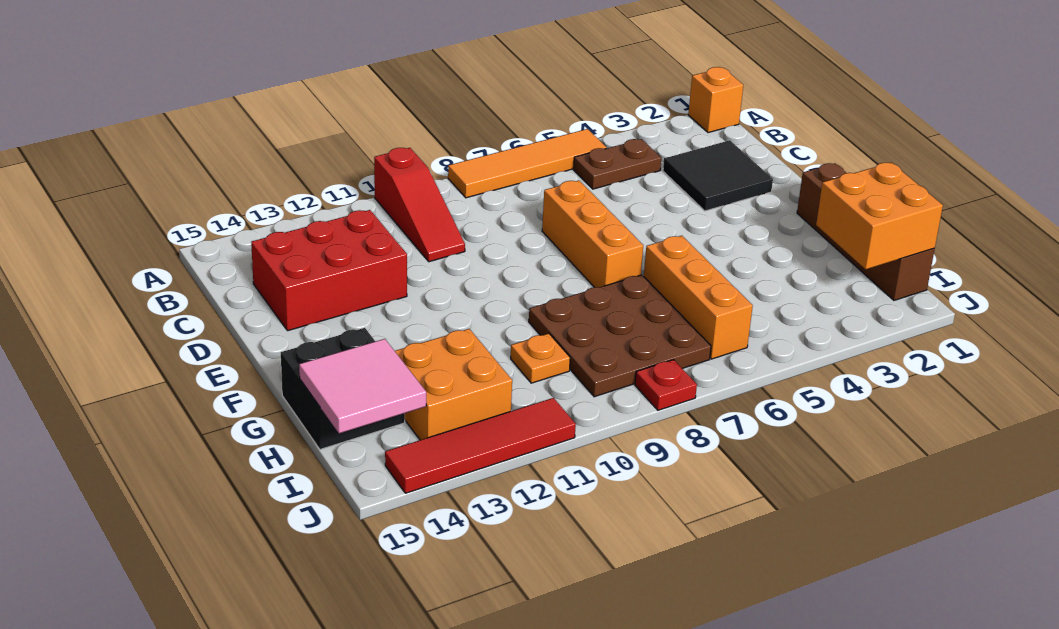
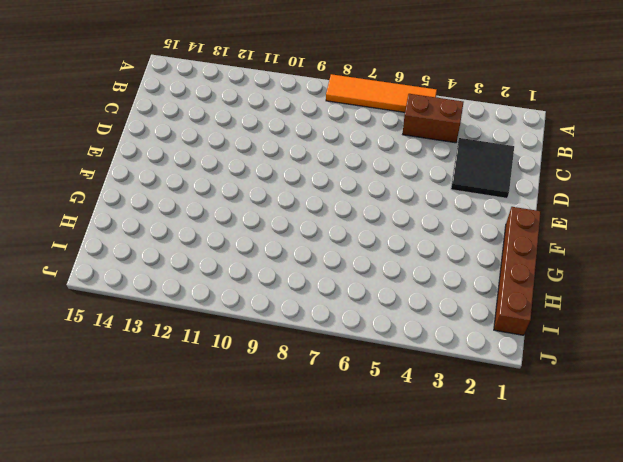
brown brick B4:B5 level 1 -> brown plate B4:B5 level 1
none -> orange brick A1 level 1
none -> red slope A10:C10 level 1 top A
none -> red brick C12:D14 level 1

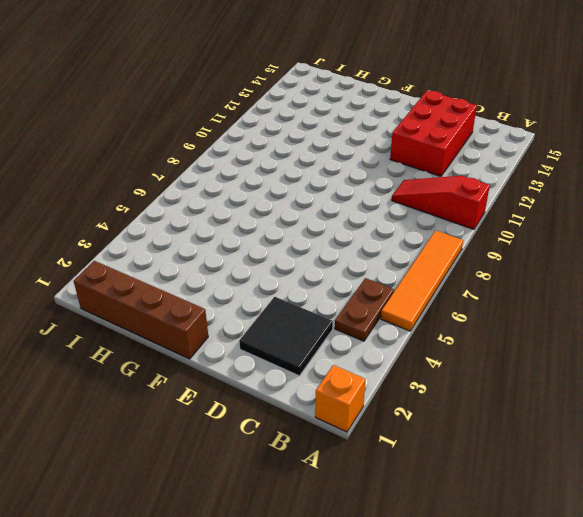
none -> orange brick D7:F7 level 1
none -> orange brick G6:I6 level 1
none -> brown plate G7:I9 level 1

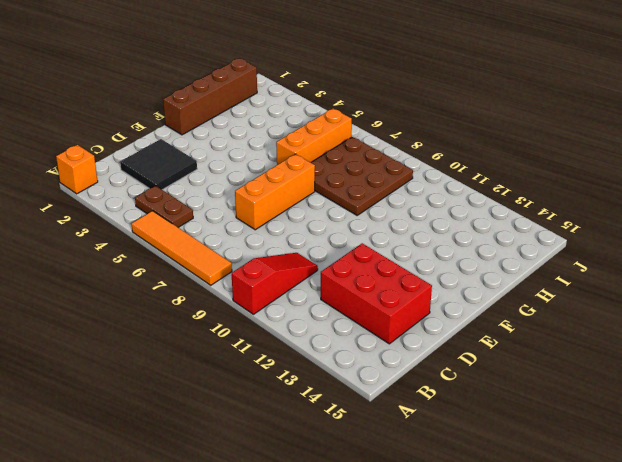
none -> black brick G14:H15 level 1
none -> orange plate H10 level 1
none -> orange brick H12:I13 level 1

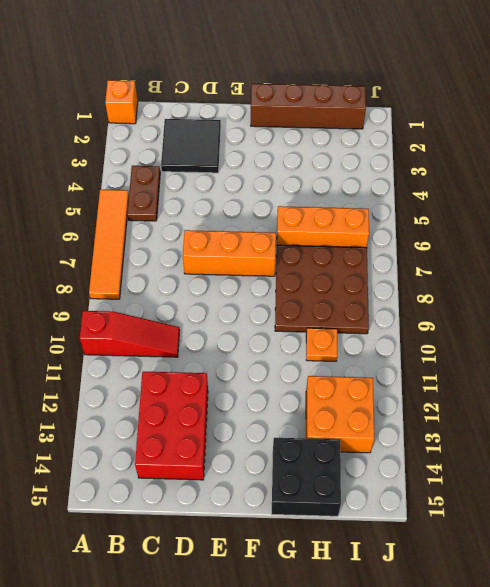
none -> red plate J8 level 1
none -> red tile J11:J14 level 1
none -> orange brick H1:I2 level 2

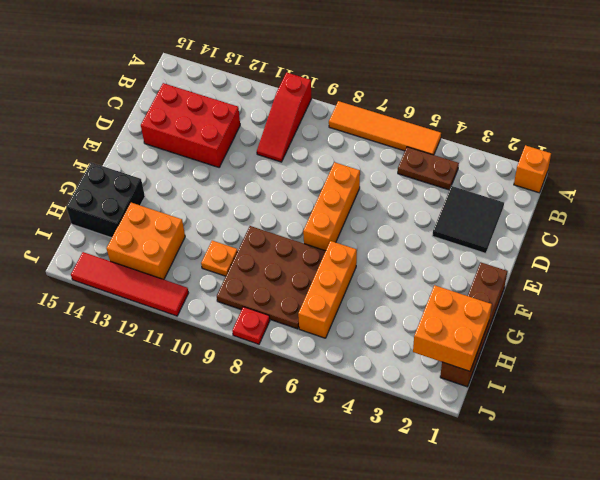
none -> pink tile H14:I15 level 2

